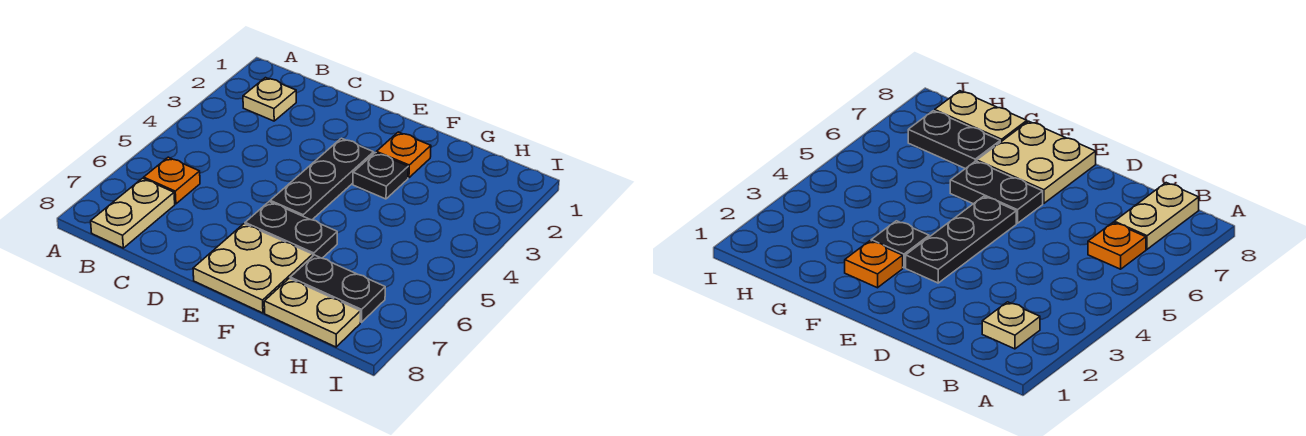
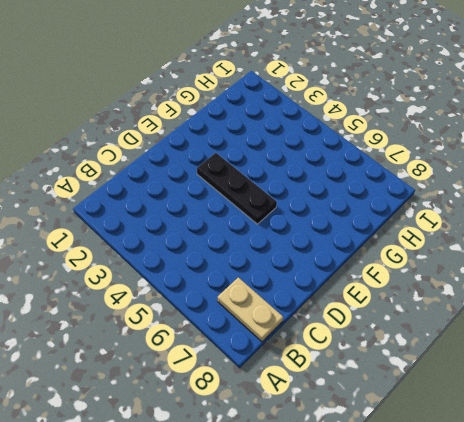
none -> tan plate B2 level 1
none -> orange plate B6 level 1

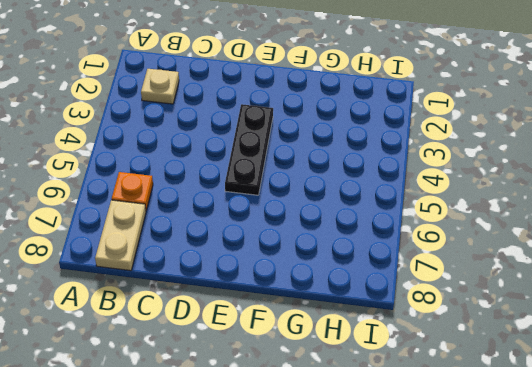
none -> black plate E6:F6 level 1
none -> tan plate E7:F8 level 1

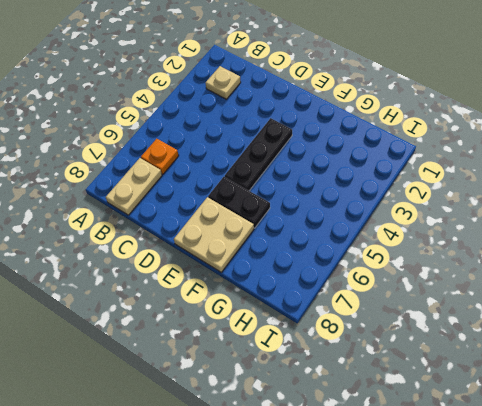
none -> orange plate F2 level 1
none -> black plate F3 level 1

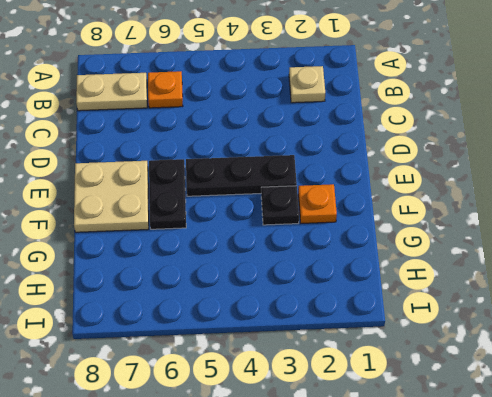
none -> black plate G7:H7 level 1
none -> tan plate G8:H8 level 1

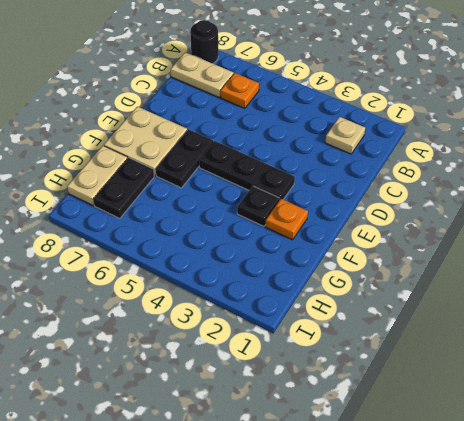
black round brick A8 level 1 -> none

